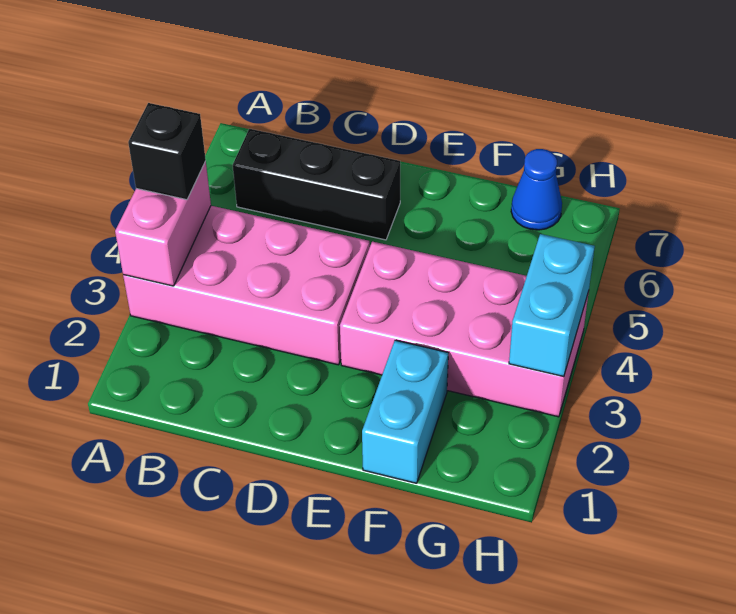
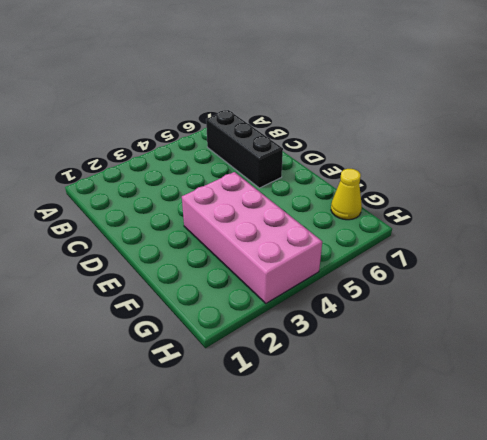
yellow cone G7 level 1 -> blue cone G7 level 1
none -> pink brick A3:D4 level 1
none -> cyan brick F1:F2 level 1

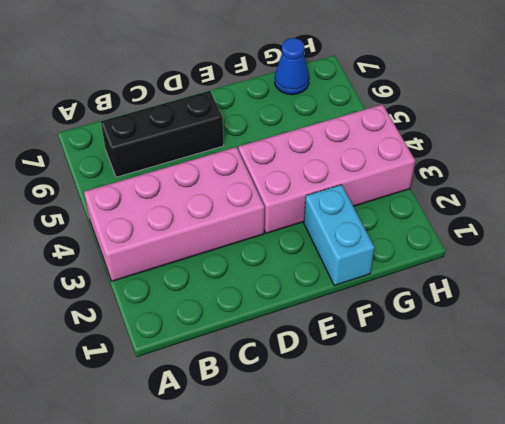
none -> pink brick A3:A4 level 2
none -> cyan brick H3:H4 level 2

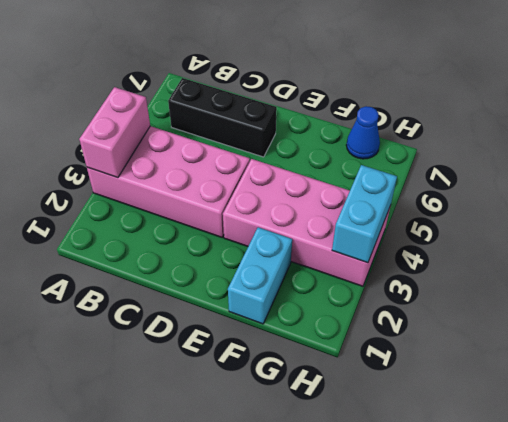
none -> black brick A4 level 3

